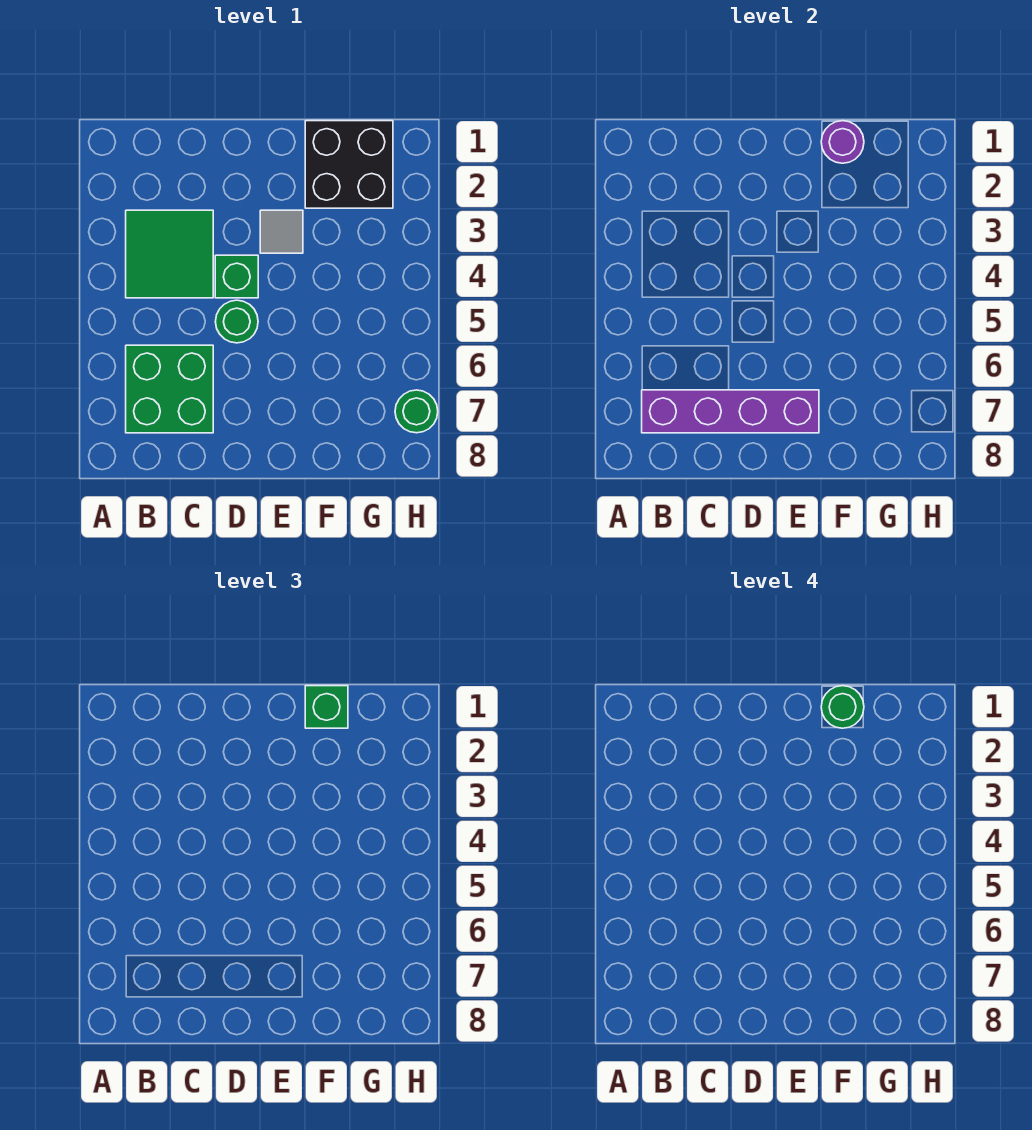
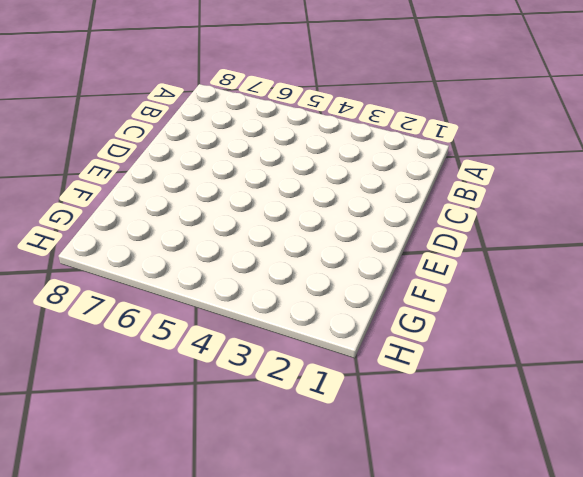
none -> green tile B3:C4 level 1
none -> green brick B6:C7 level 1

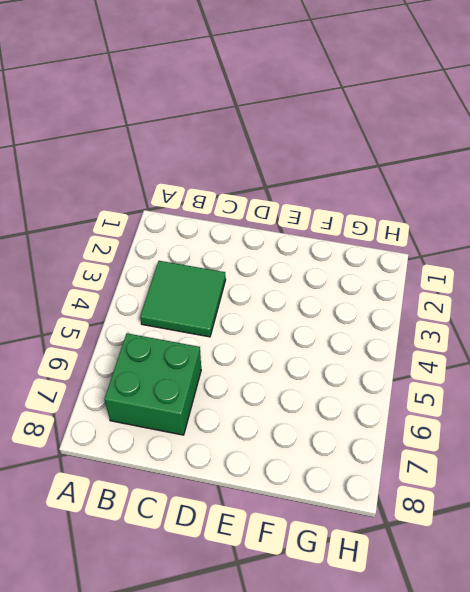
none -> green brick D4 level 1
none -> green round brick D5 level 1

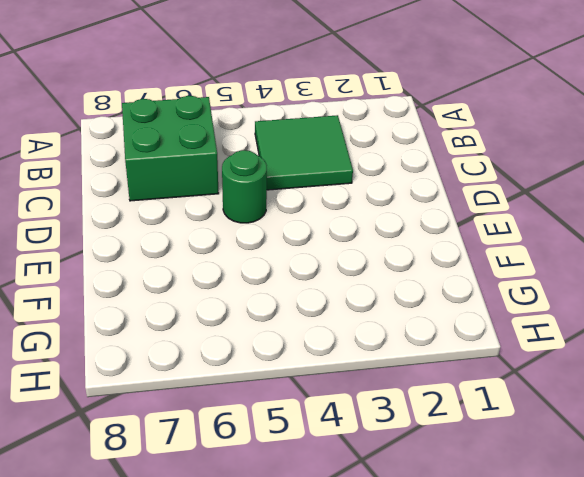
none -> green brick D4 level 1
none -> grey tile E3 level 1

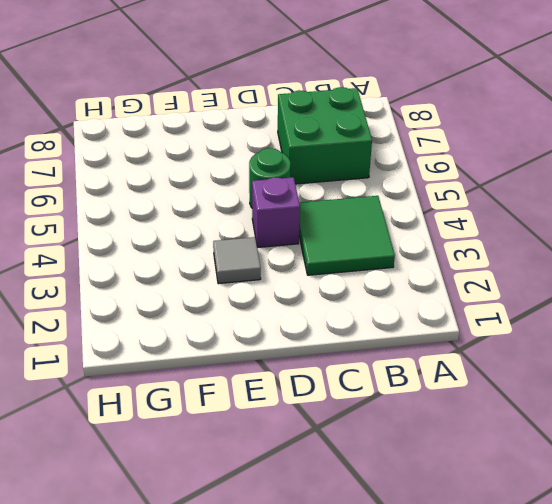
purple brick D4 level 1 -> green brick D4 level 1
none -> black brick F1:G2 level 1
none -> green round brick H7 level 1

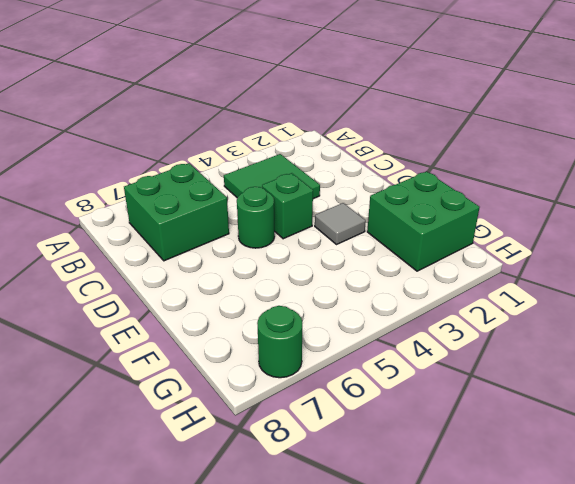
green brick F1:G2 level 1 -> black brick F1:G2 level 1
none -> purple brick B7:E7 level 2
none -> purple round brick F1 level 2

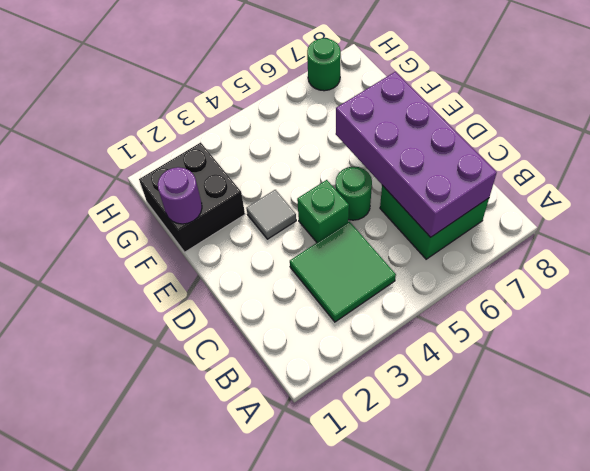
purple brick B6:E7 level 2 -> purple brick B7:E7 level 2
none -> green brick F1 level 3
none -> green round brick F1 level 4

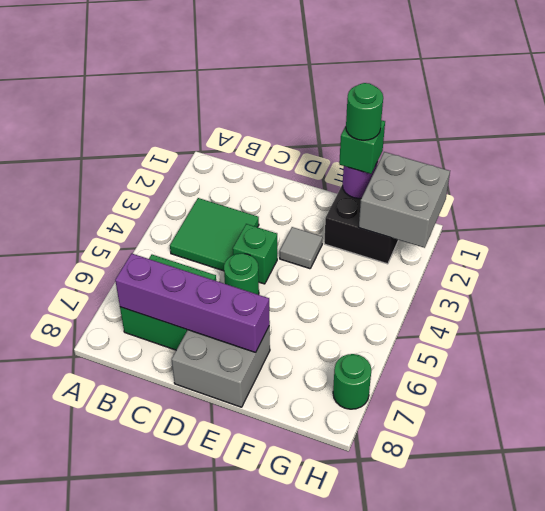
grey brick D7:E8 level 1 -> none
grey brick G1:H2 level 2 -> none

